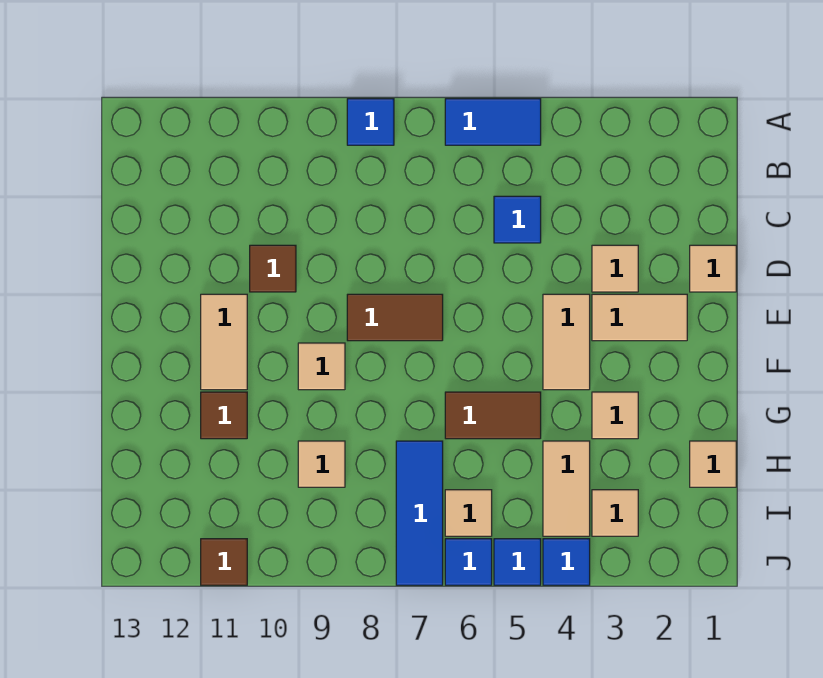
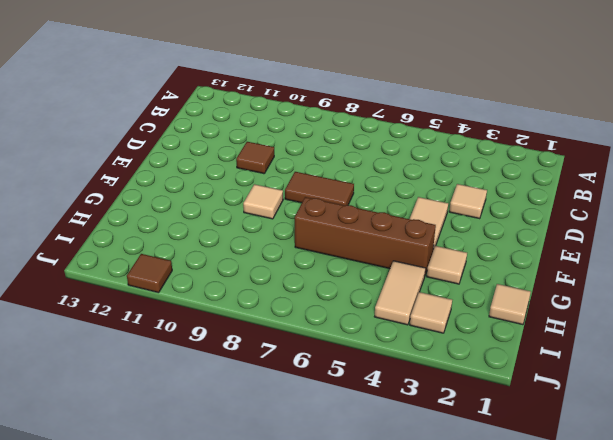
brown brick G4:G7 level 1 -> brown tile G5:G6 level 1
none -> blue tile A5:A6 level 1
none -> blue tile A8 level 1
none -> blue tile C5 level 1

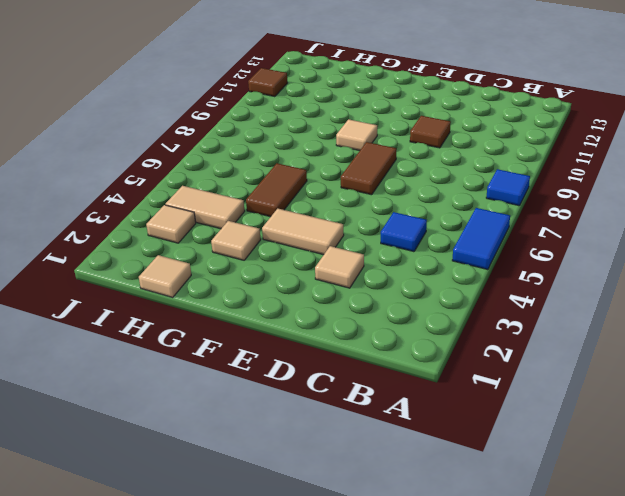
none -> tan tile D1 level 1
none -> tan tile E2:E3 level 1
none -> tan tile E11:F11 level 1

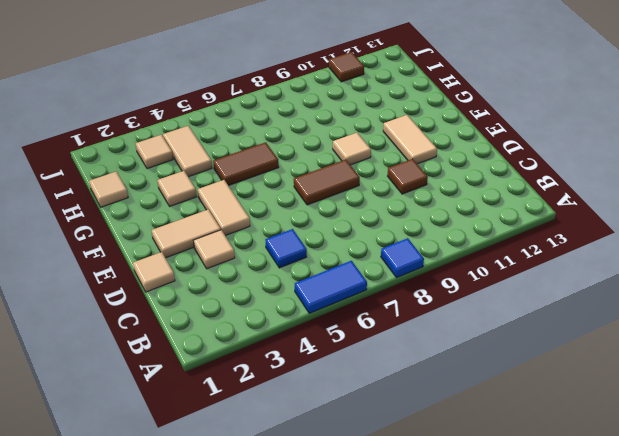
none -> brown tile G11 level 1
none -> blue tile H7:J7 level 1
none -> tan tile H9 level 1

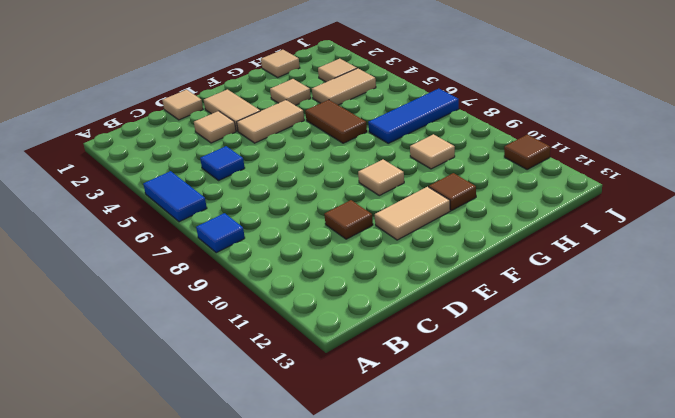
none -> brown tile E7:E8 level 1
none -> tan tile I6 level 1
none -> blue tile J4 level 1

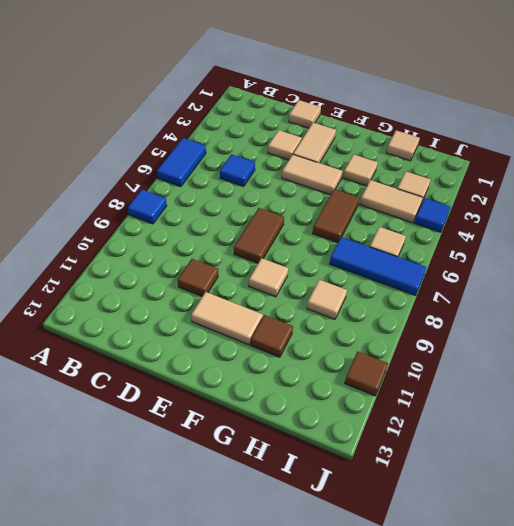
none -> blue tile J5 level 1
none -> blue tile J6 level 1

